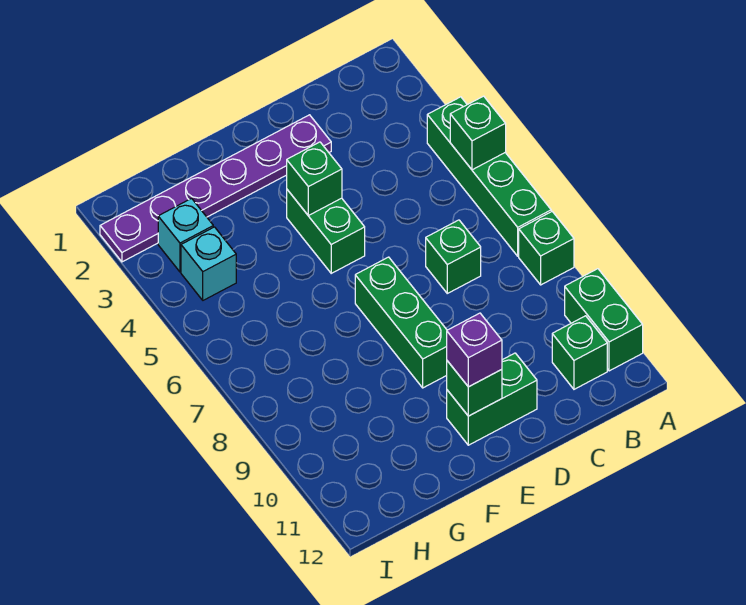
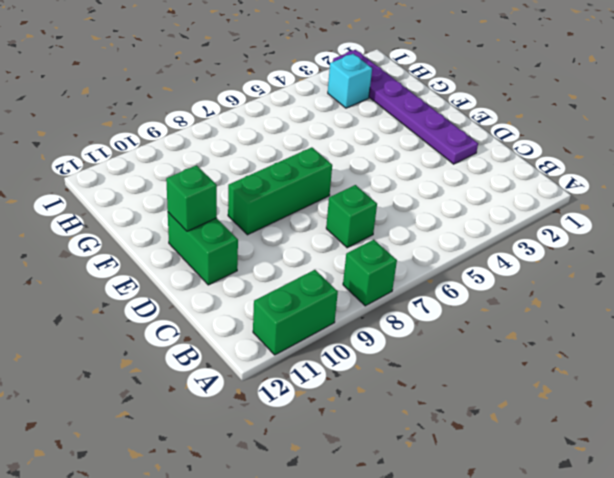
none -> green brick A4:A7 level 1
none -> green brick B11 level 1
none -> green brick E4:E5 level 1

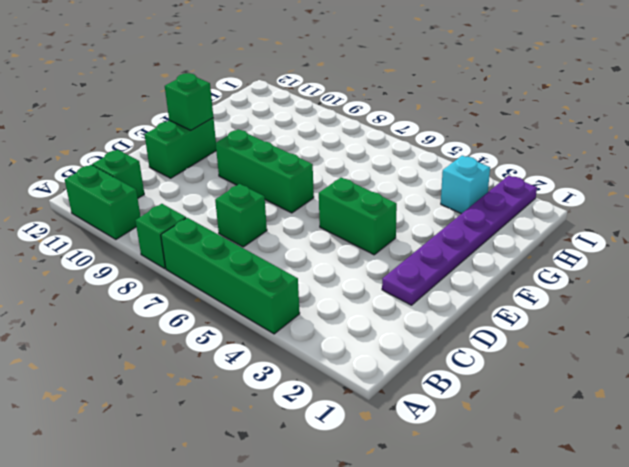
none -> cyan brick H4 level 1
none -> green brick A5 level 2
none -> green brick E4 level 2

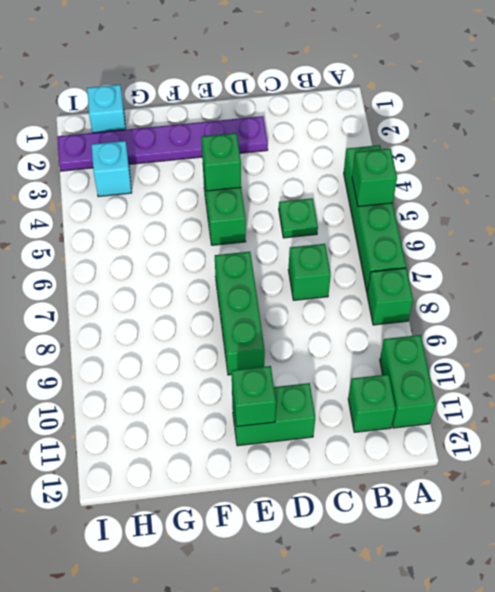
green plate C5 level 1 -> none
cyan brick H1 level 1 -> cyan brick H4 level 1
none -> purple brick E11 level 3

